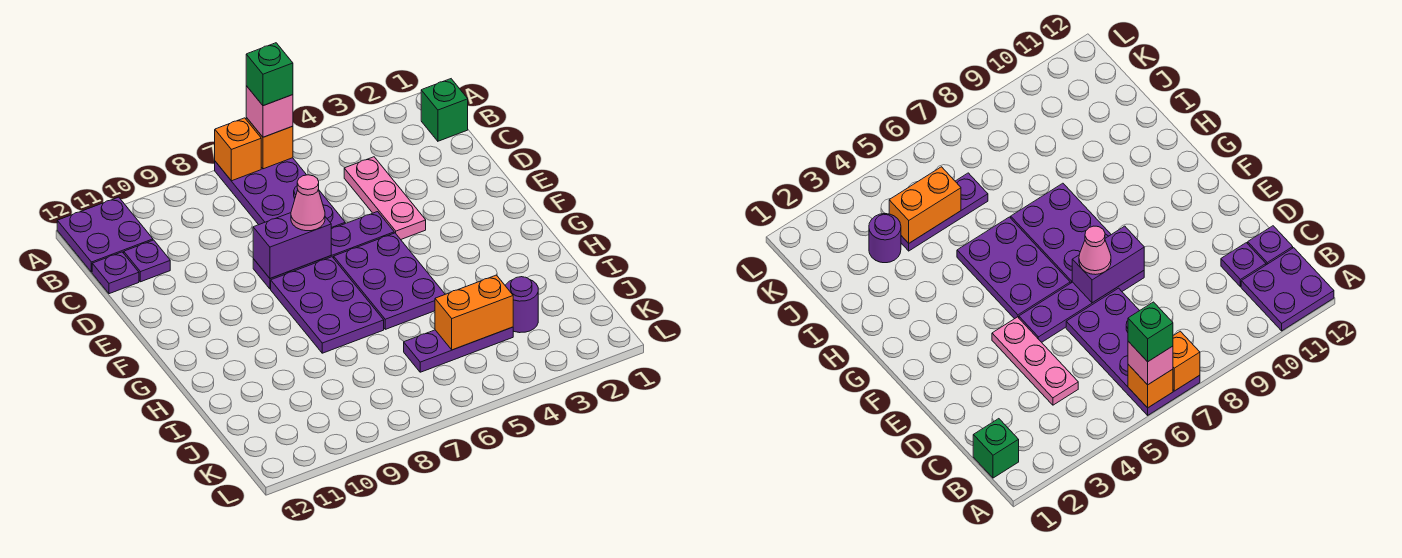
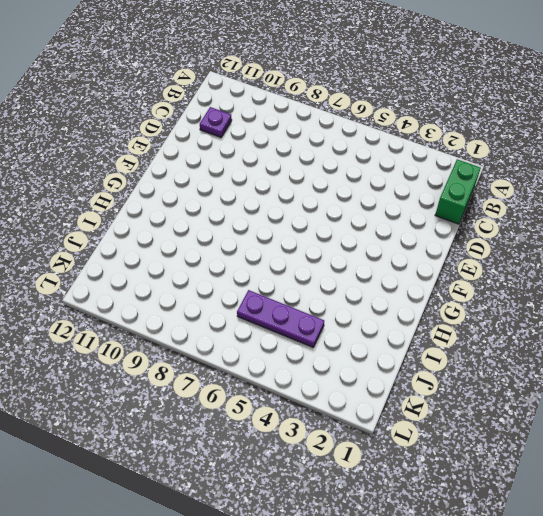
green brick B1:C1 level 1 -> green brick B1 level 1
none -> purple plate A6:D7 level 1
none -> purple plate A11:B12 level 1
none -> pink plate C4:E4 level 1

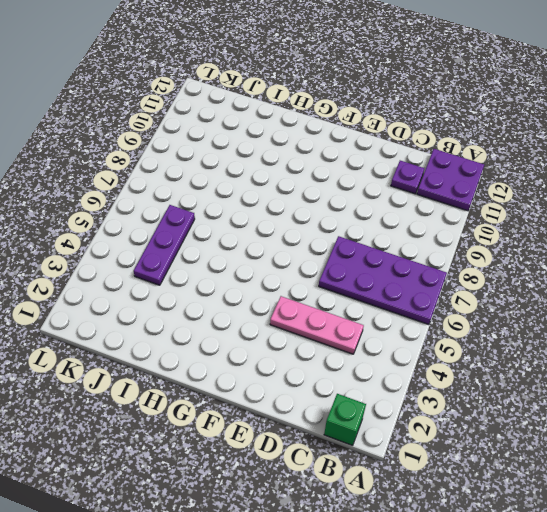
none -> purple plate C12 level 1
none -> purple plate E5:E8 level 1
none -> purple plate F5:H6 level 1

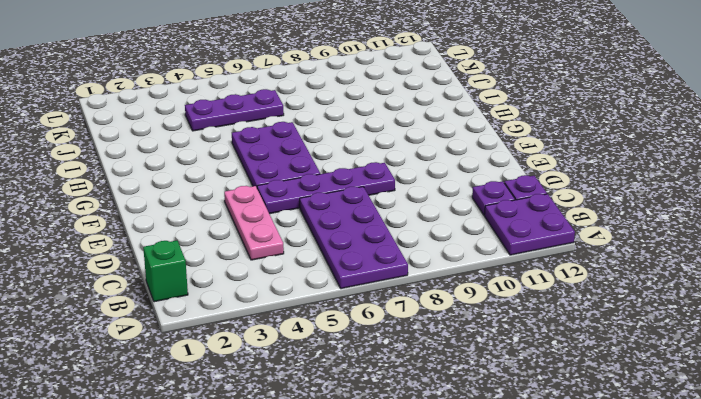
none -> purple plate F7:H8 level 1
none -> purple round brick J3 level 1
none -> orange brick A6 level 2

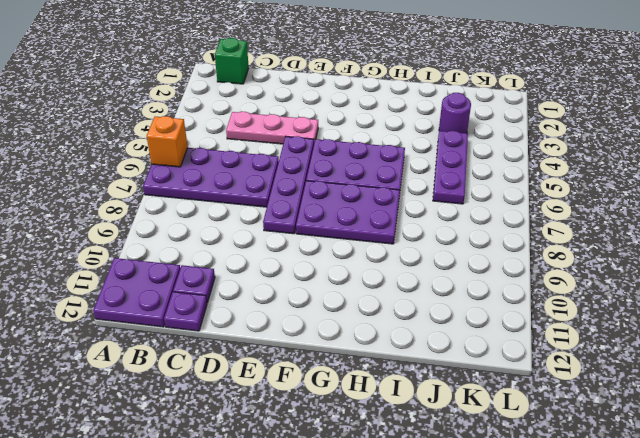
none -> orange brick A7 level 2
none -> purple brick E7:E8 level 2
none -> orange brick J4:J5 level 2

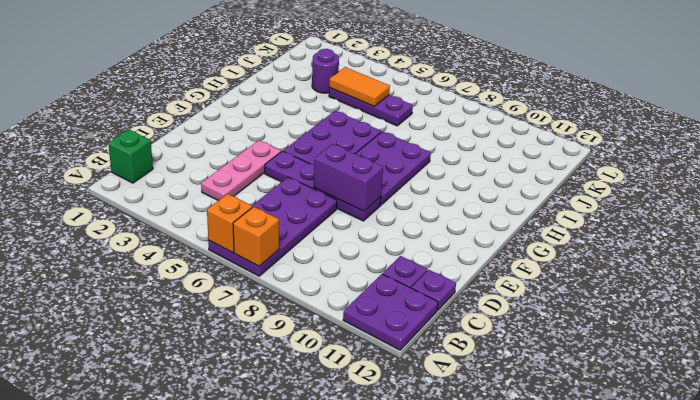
orange tile J4:J5 level 2 -> orange brick J4:J5 level 2
none -> pink brick A6 level 3
none -> pink cone E7 level 3
none -> green brick A6 level 4

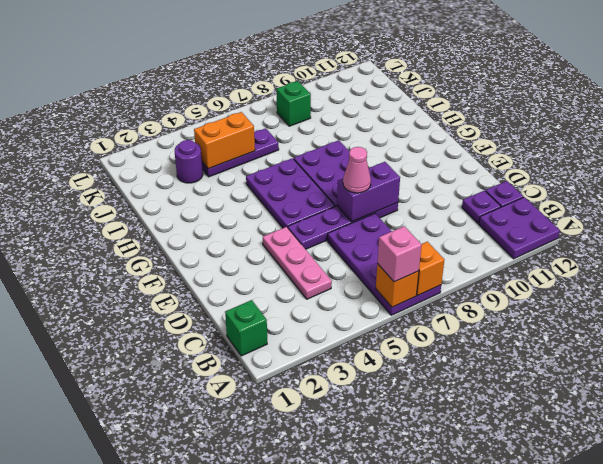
green brick K8 level 1 -> green brick A6 level 4

